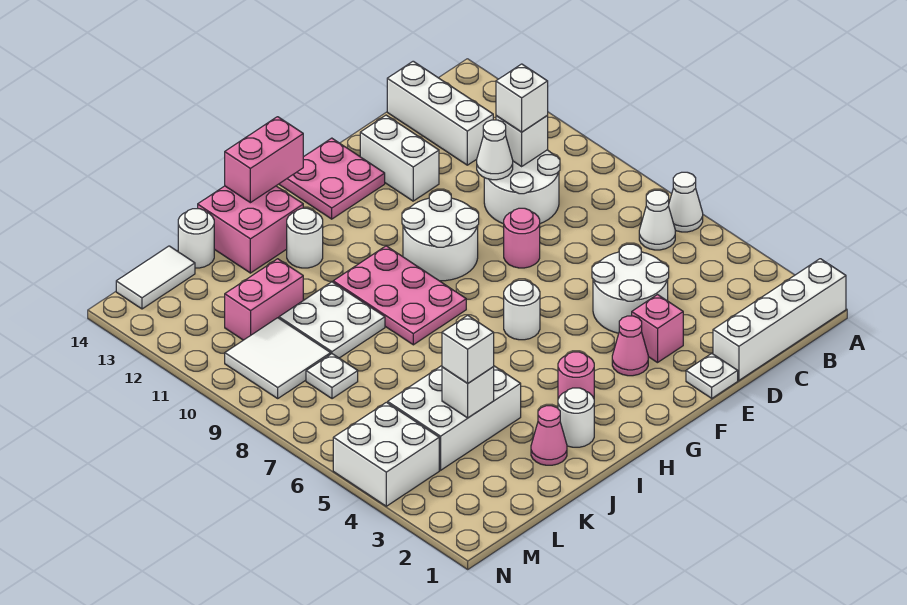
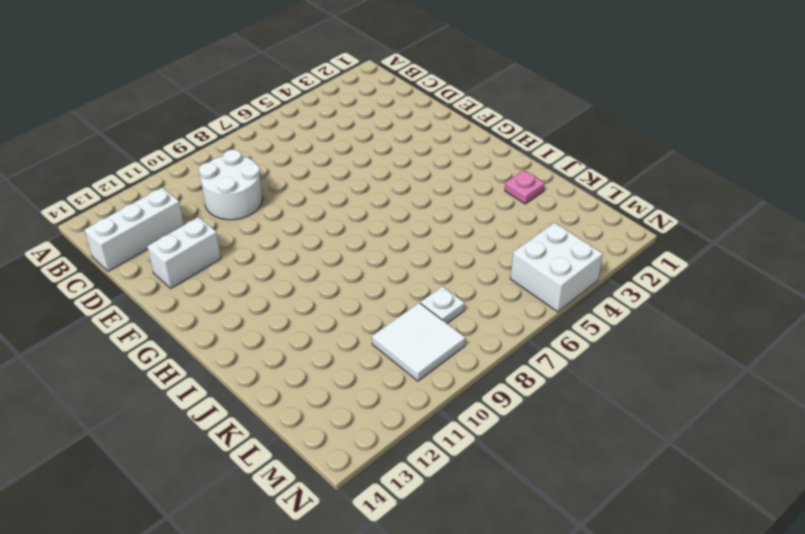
pink plate J2 level 1 -> pink cone J2 level 1
none -> white brick A1:D1 level 1
none -> white cone A6 level 1
none -> white cone B6 level 1
none -> white round brick D4:E5 level 1

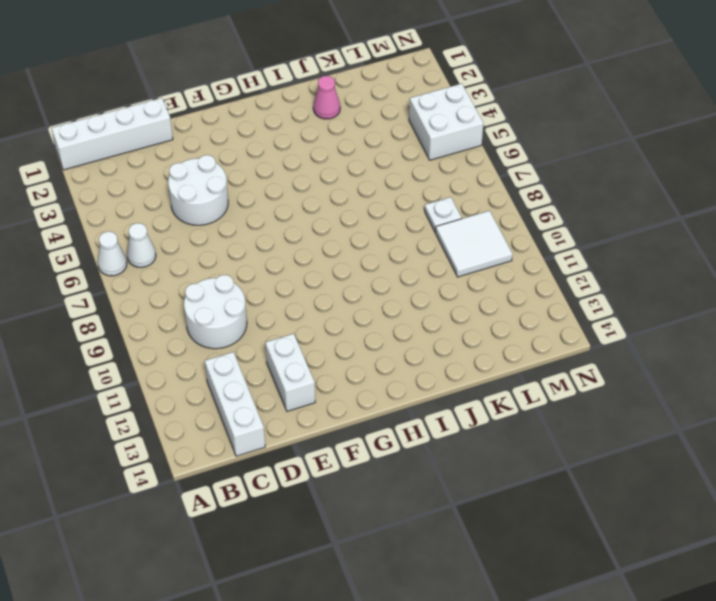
none -> white plate E1 level 1
none -> pink brick E3 level 1
none -> pink round brick E8 level 1
none -> pink cone F3 level 1

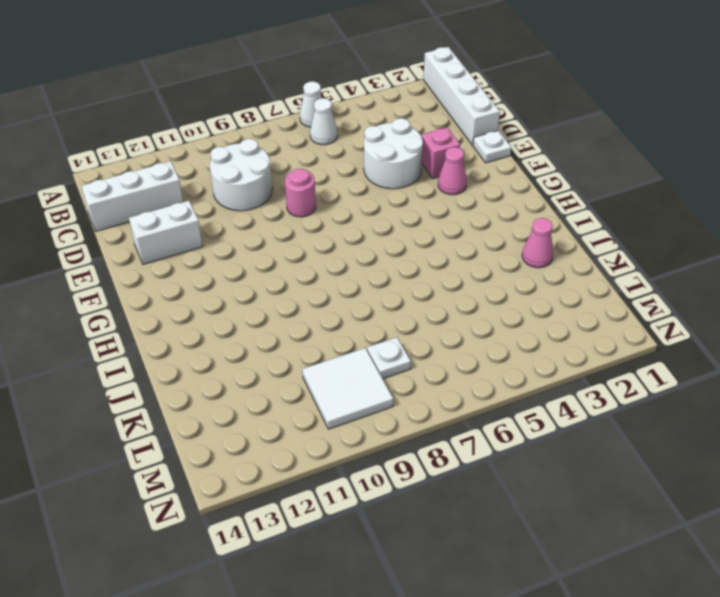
none -> white round brick F9:G10 level 1
none -> pink plate F13:G14 level 1
none -> white round brick G6 level 1
none -> pink round brick H3 level 1

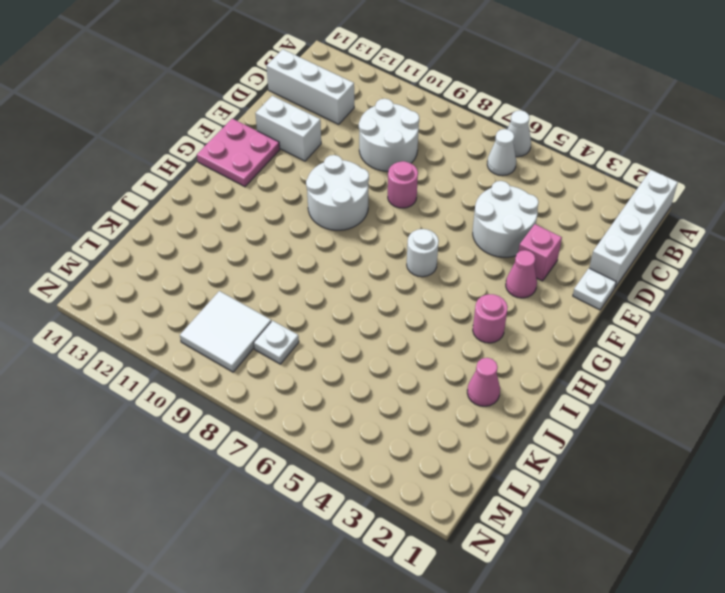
none -> pink plate H8:I10 level 1
none -> white round brick I2 level 1
none -> white round brick I12 level 1
none -> pink brick I13:J14 level 1

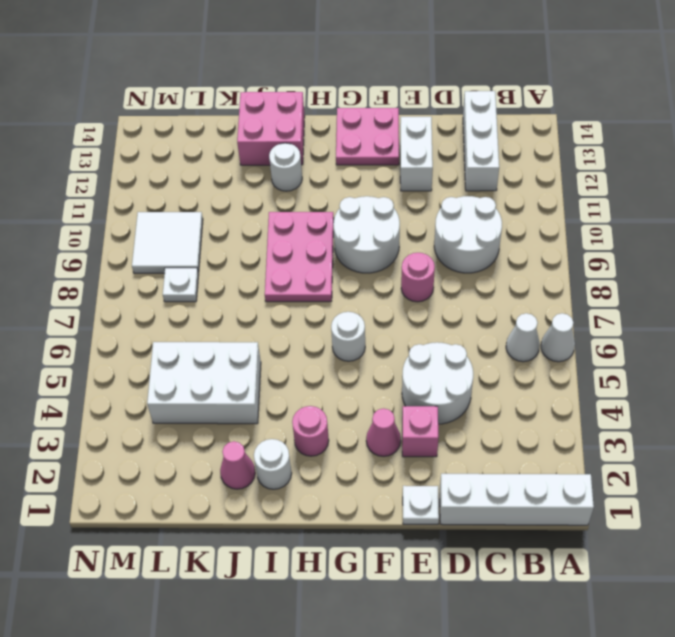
none -> white plate J9:K10 level 1
none -> pink brick K11:L11 level 1
none -> white round brick K14 level 1
none -> white tile L14:M14 level 1

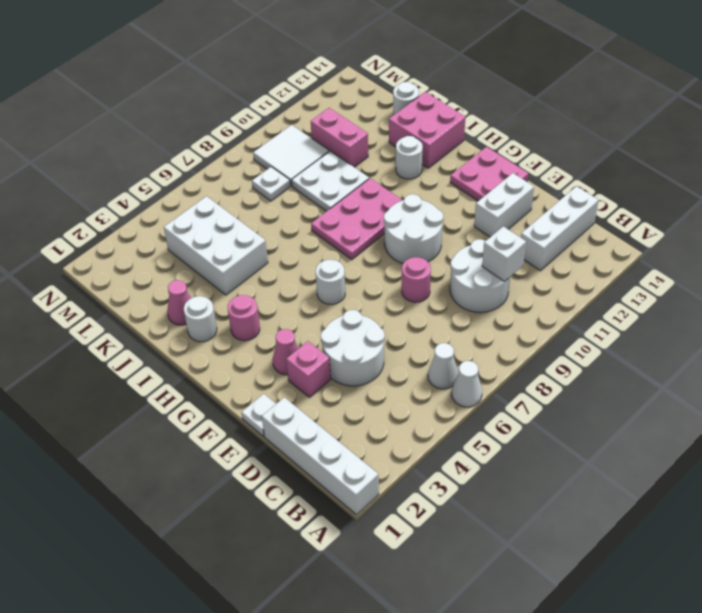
none -> white tile L14:M14 level 1
none -> white brick M4:N5 level 1
none -> white cone D10 level 2
none -> pink brick H14:I14 level 2

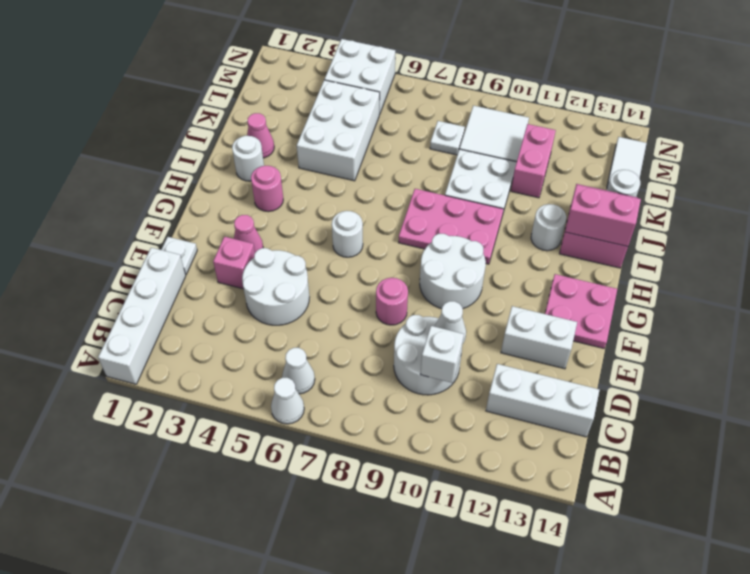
pink brick I13:I14 level 2 -> pink brick H14:I14 level 2
none -> white brick K4 level 2
none -> white brick C10 level 3
none -> white brick K4 level 3

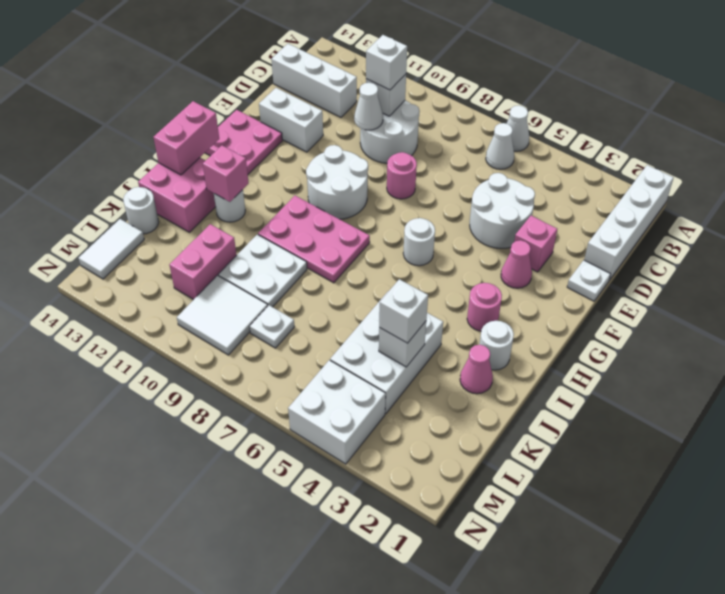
pink brick I12 level 2 -> none

